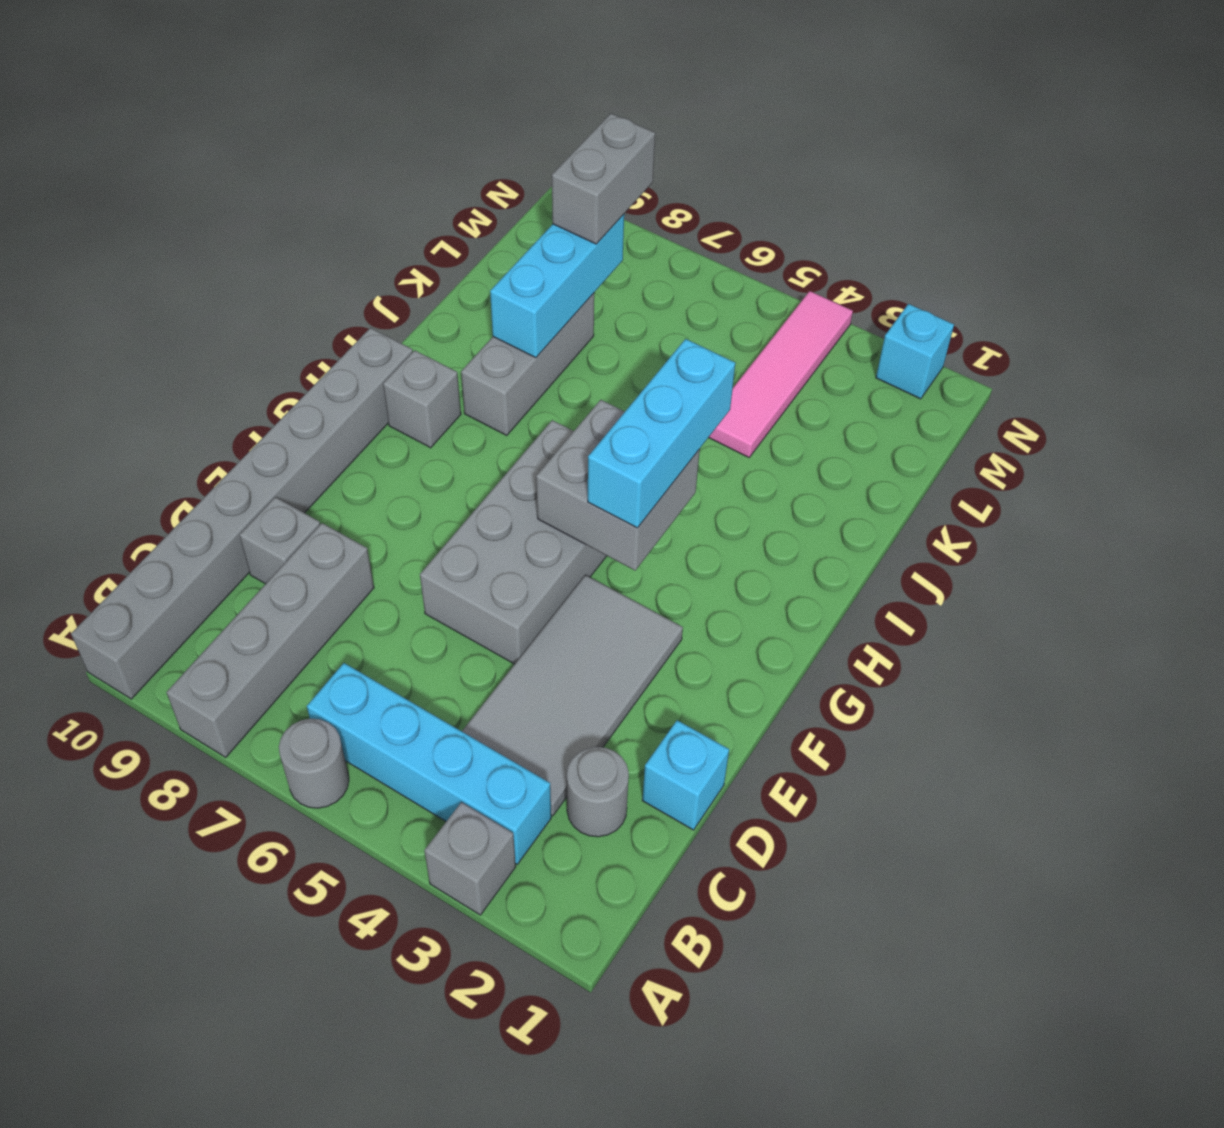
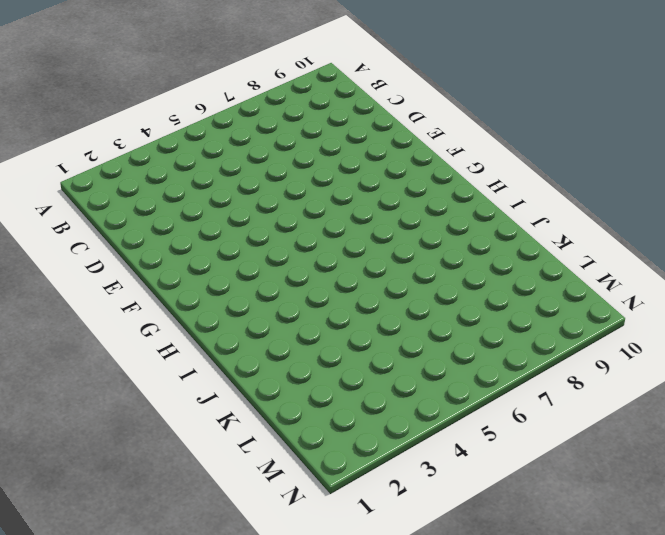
none -> grey brick A3 level 1
none -> grey round brick A6 level 1
none -> grey brick A8:D8 level 1

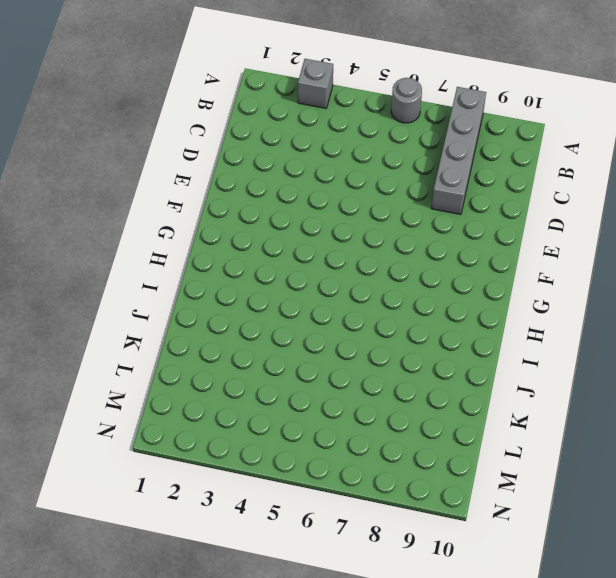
none -> grey brick A10:H10 level 1
none -> cyan brick B3:B6 level 1
none -> grey round brick C2 level 1

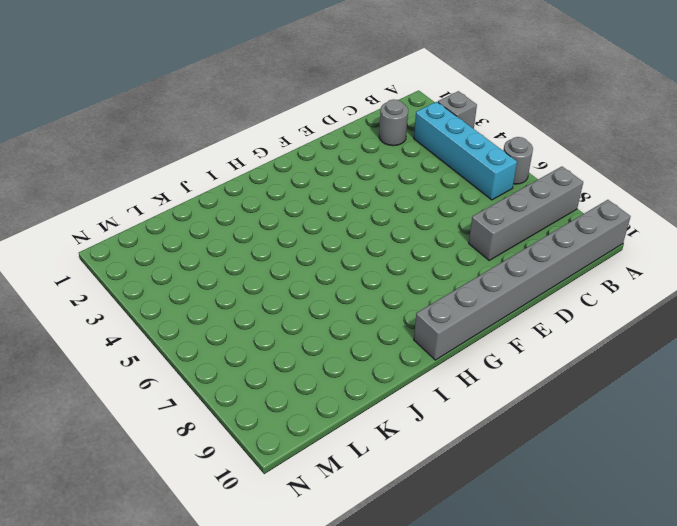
none -> grey tile C3:F4 level 1
none -> cyan brick D1 level 1
none -> grey brick D9 level 1

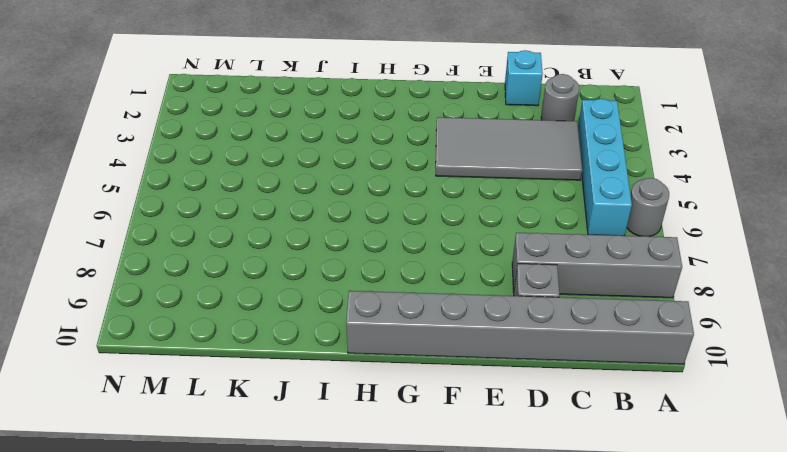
none -> grey brick A3 level 1
none -> grey brick E5:H6 level 1
none -> grey brick H9 level 1

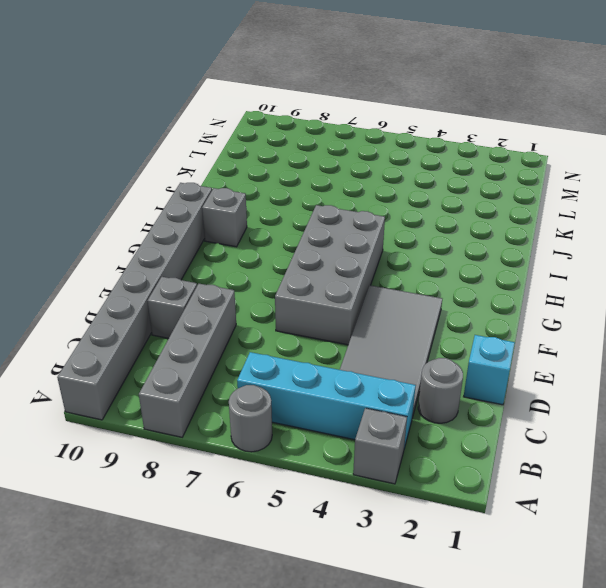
none -> grey brick I8:K8 level 1
none -> pink tile K4:N4 level 1
none -> cyan brick N2 level 1

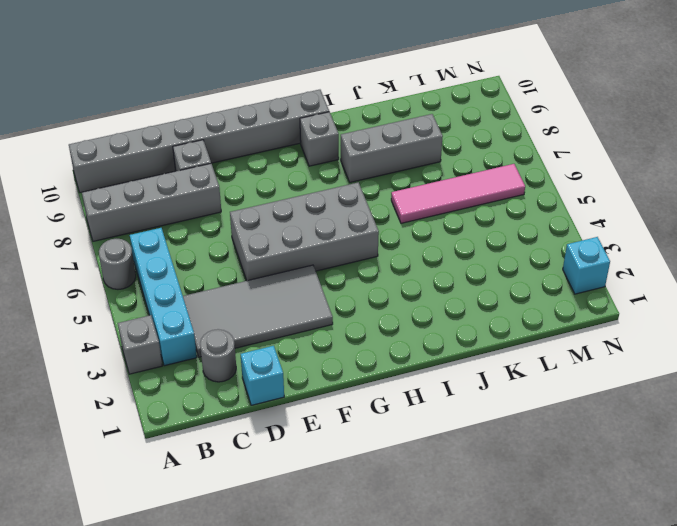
pink tile J6:M6 level 1 -> pink tile K4:N4 level 1
none -> grey brick G4:H5 level 2
none -> cyan brick J8:L8 level 2
none -> cyan brick G4:I4 level 3

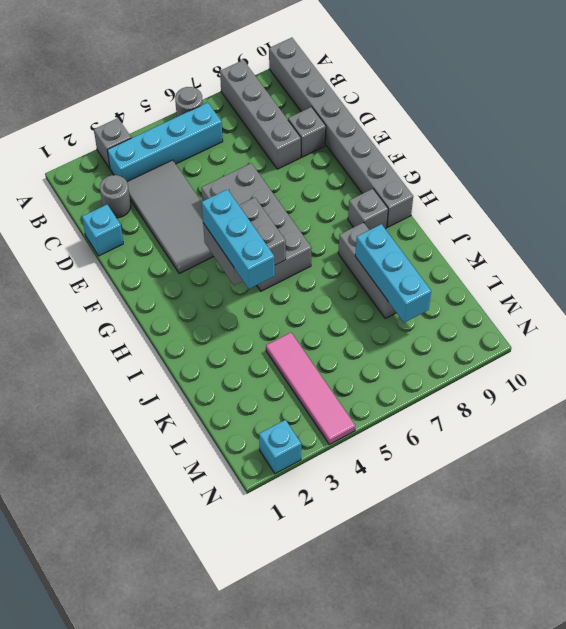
none -> grey brick L8:M8 level 3

